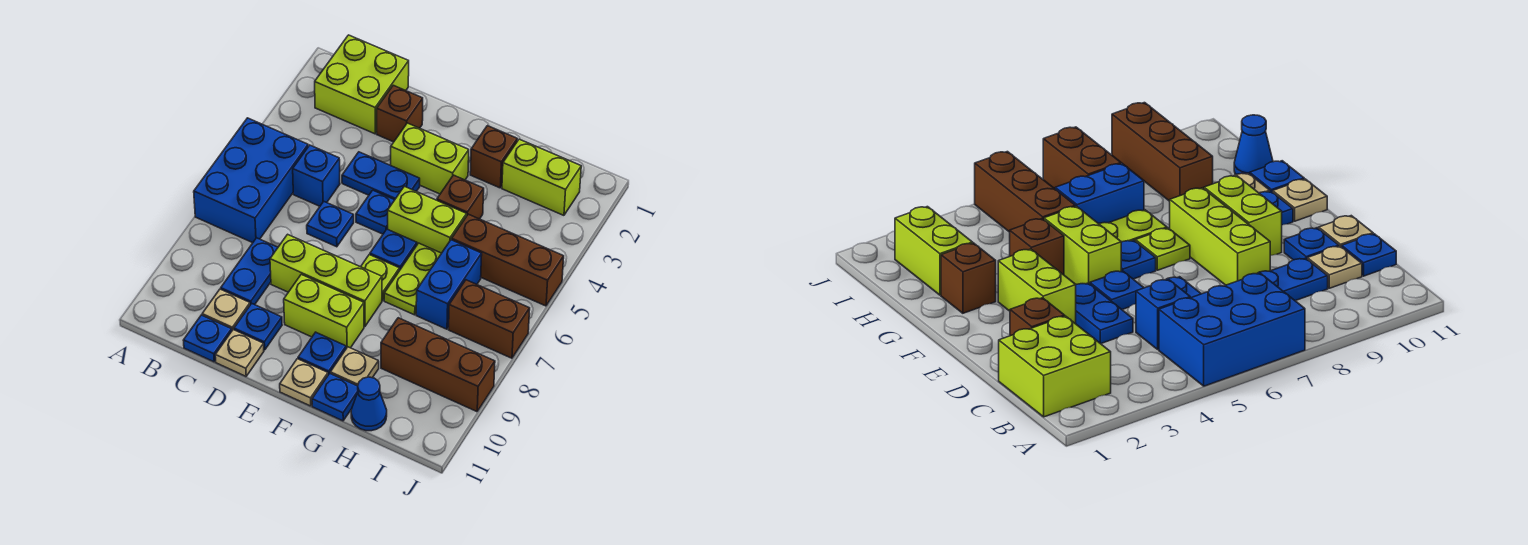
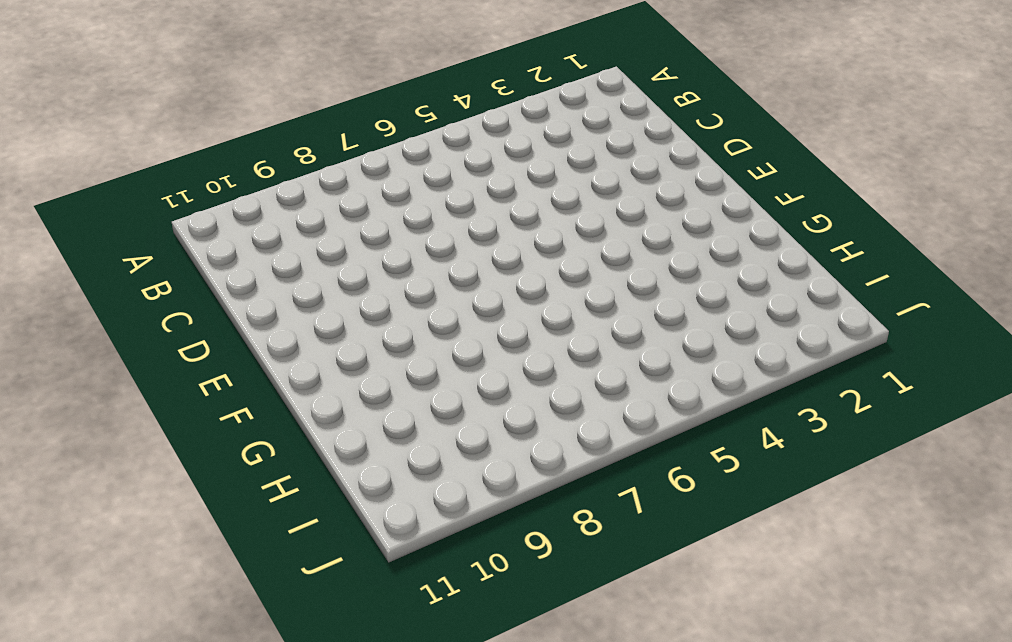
none -> blue brick A5:B7 level 1
none -> lime brick B1:C2 level 1
none -> blue brick C5 level 1
none -> blue plate C8:C9 level 1

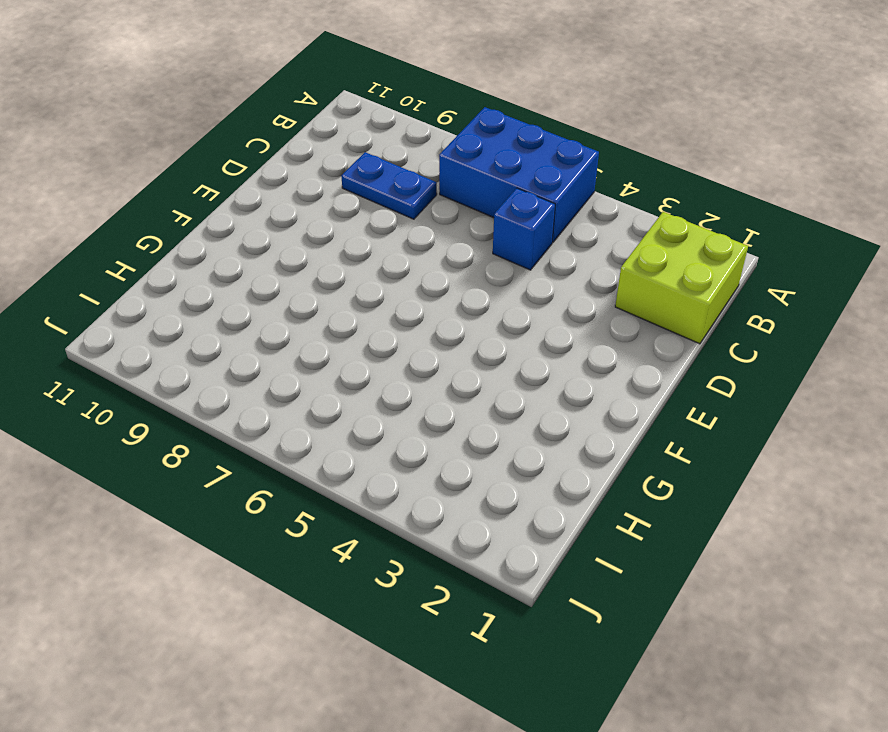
none -> tan plate C10 level 1
none -> blue plate C11 level 1
none -> brown brick D2 level 1
none -> blue plate D4:E4 level 1

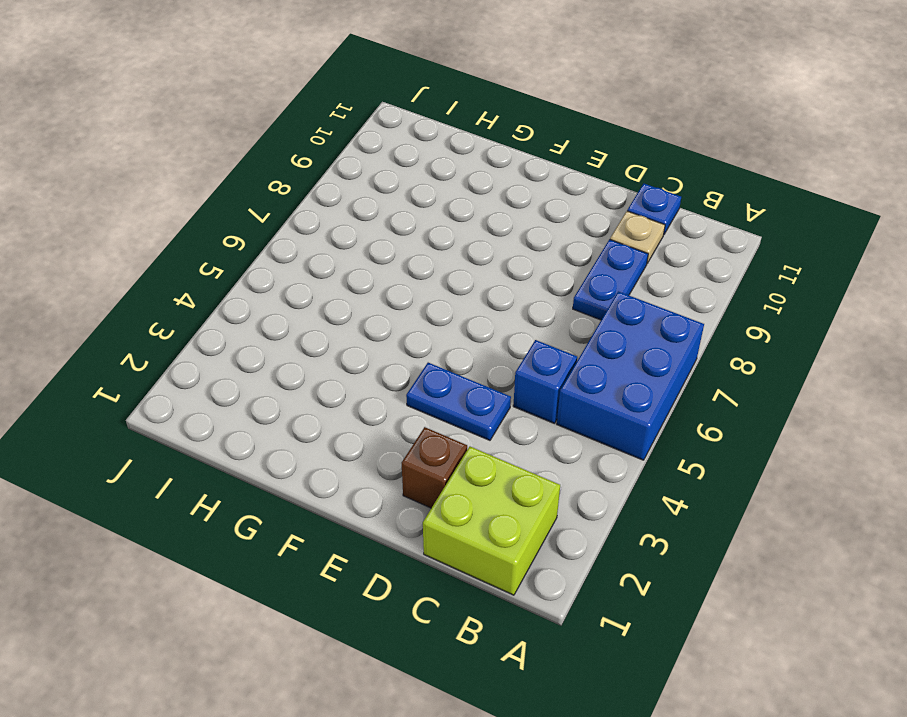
none -> blue plate D6 level 1
none -> lime brick D8:F8 level 1
none -> blue plate D10 level 1
none -> tan plate D11 level 1

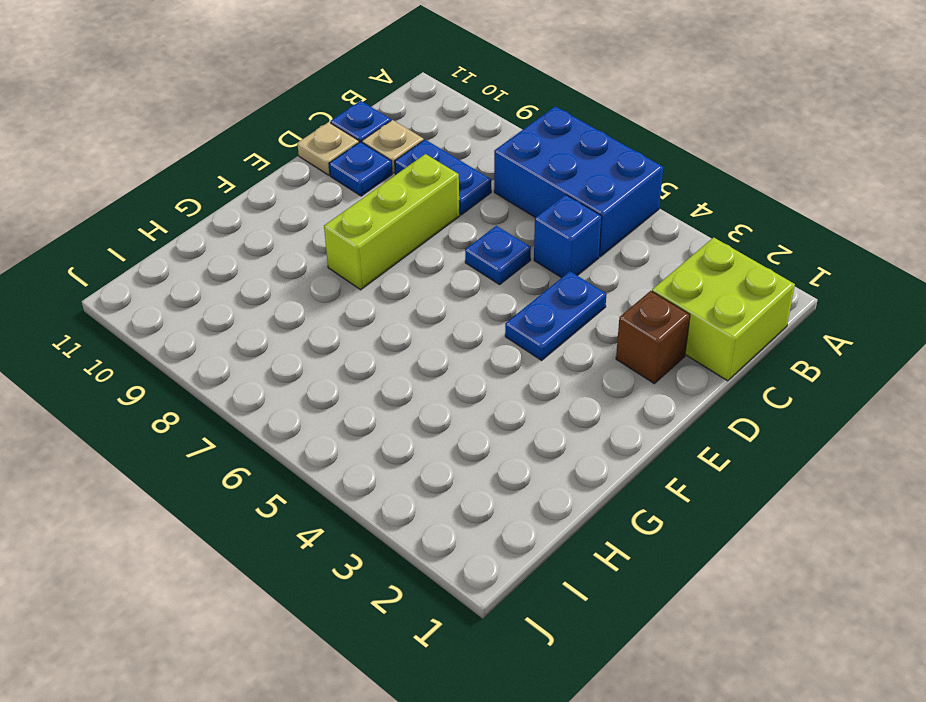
none -> lime brick E3:F3 level 1
none -> blue plate E5 level 1
none -> lime brick E9:F9 level 1
none -> lime brick F5:G5 level 1

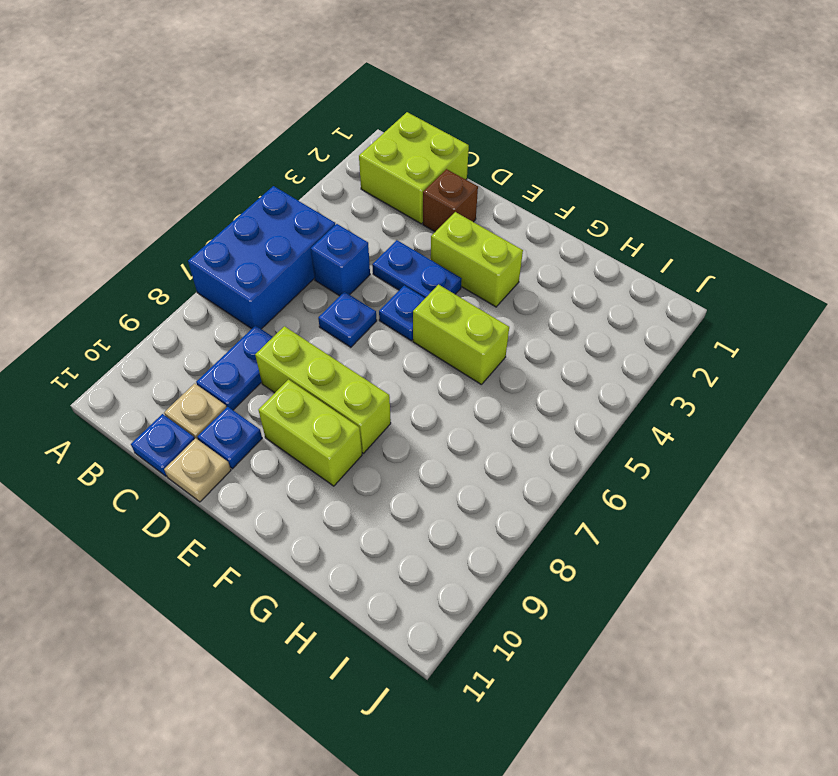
none -> blue plate F6 level 1
none -> lime plate F7 level 1
none -> blue plate F10 level 1
none -> tan plate F11 level 1

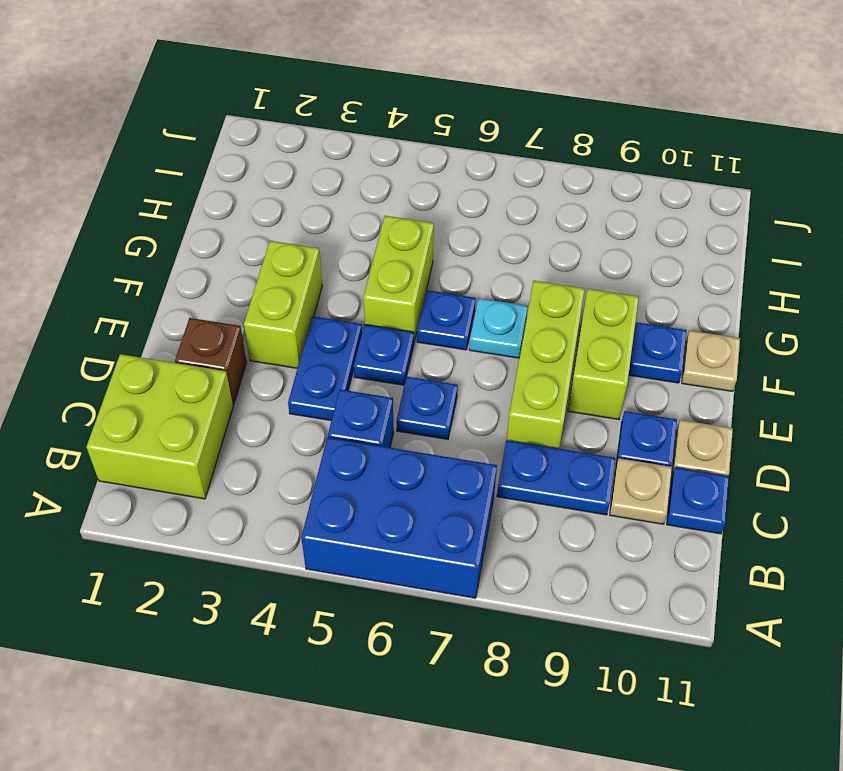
cyan plate F7 level 1 -> lime plate F7 level 1
none -> brown brick G2 level 1
none -> brown brick G4 level 1
none -> lime plate G6:G7 level 1
none -> tan plate G10 level 1

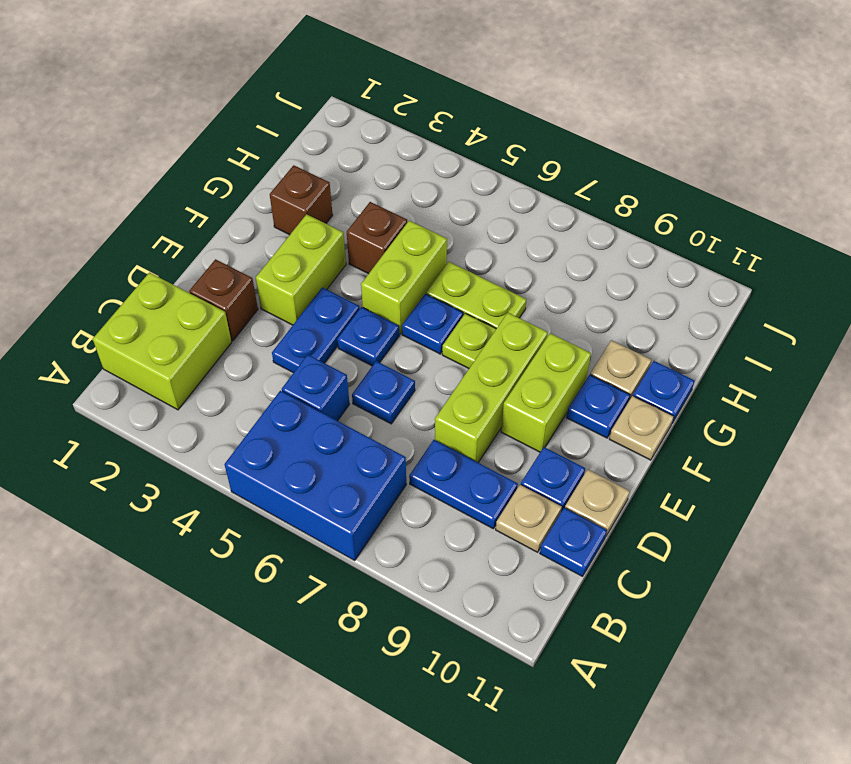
none -> lime brick H2:I2 level 1
none -> brown brick H5:J5 level 1
none -> blue brick H6:H7 level 1
none -> brown brick H9:J9 level 1

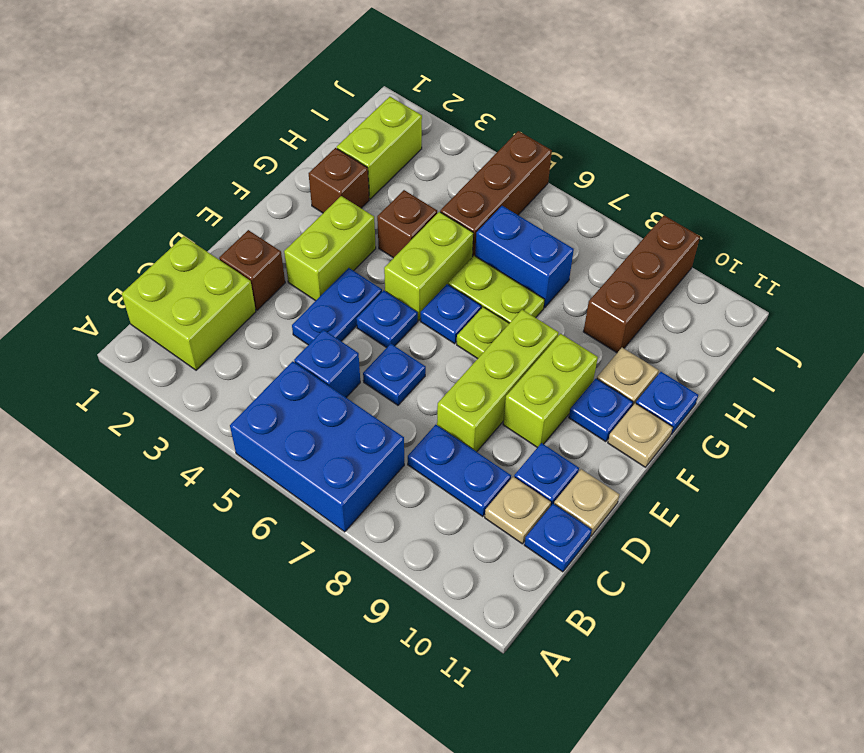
none -> blue cone H11 level 1
none -> brown brick I7:J7 level 1

